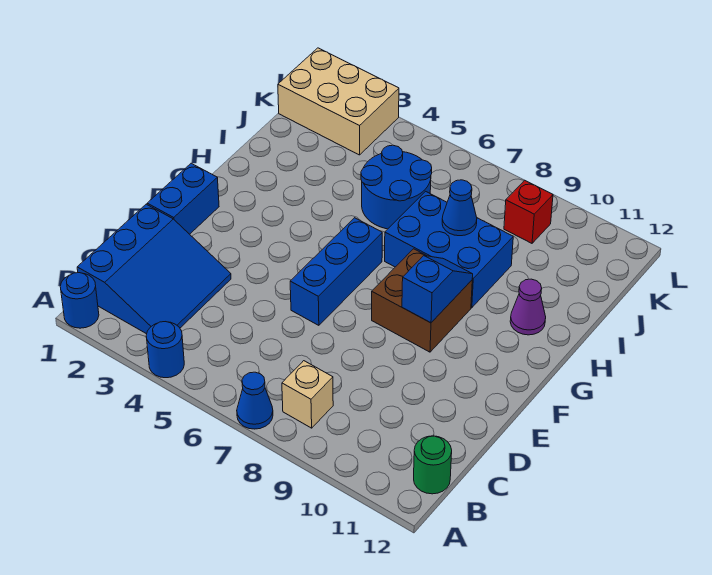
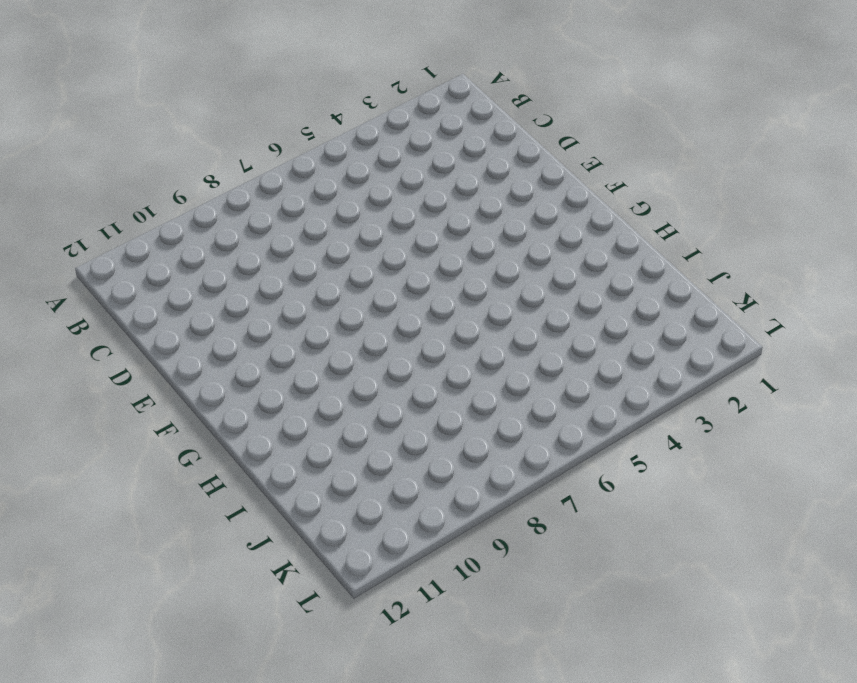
none -> blue round brick A1 level 1
none -> blue round brick A4 level 1
none -> blue cone A7 level 1

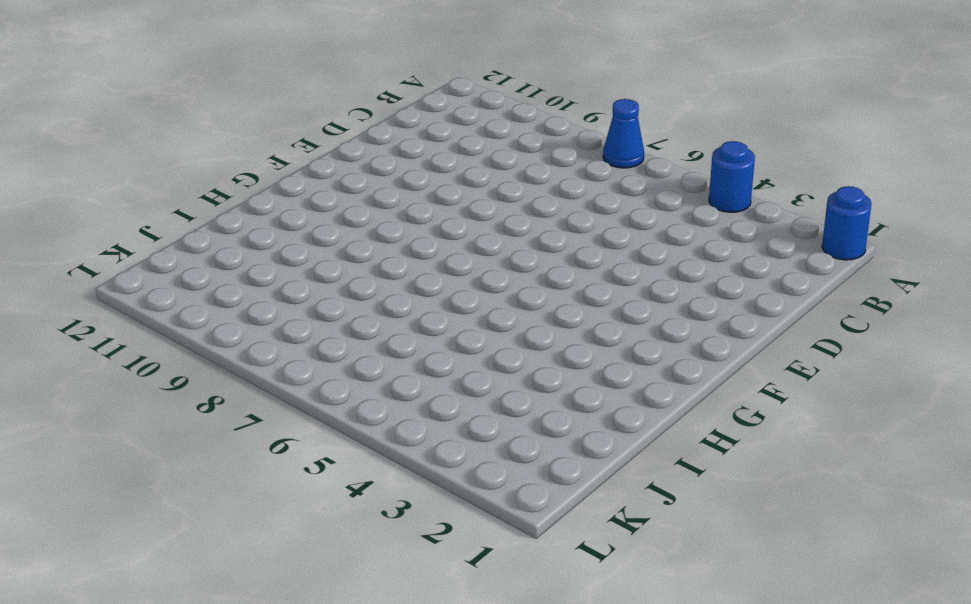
none -> blue slope B1:D3 level 1 top 1
none -> tan brick B8 level 1
none -> green round brick B12 level 1

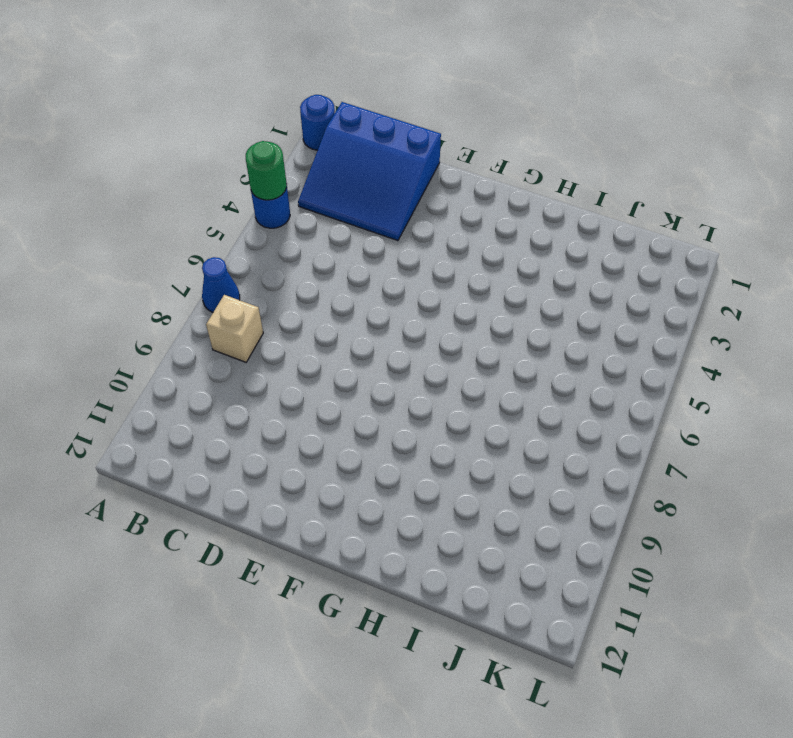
green round brick A4 level 2 -> green round brick B12 level 1
none -> blue brick E1:F1 level 1
none -> blue brick E6:G6 level 1
none -> brown brick F8:G9 level 1

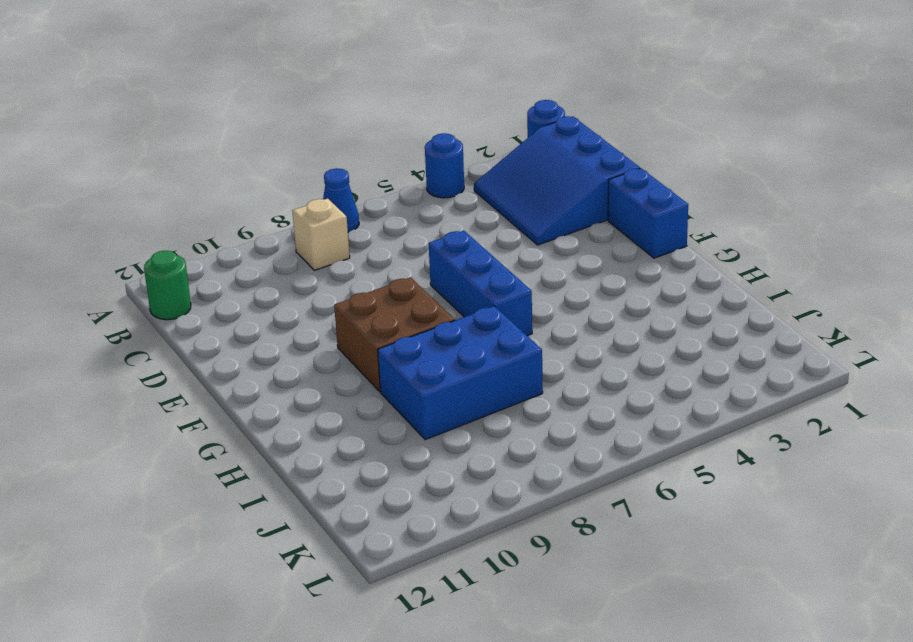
none -> purple cone H11 level 1
none -> blue round brick I5:J6 level 1
none -> tan brick K1:L3 level 1

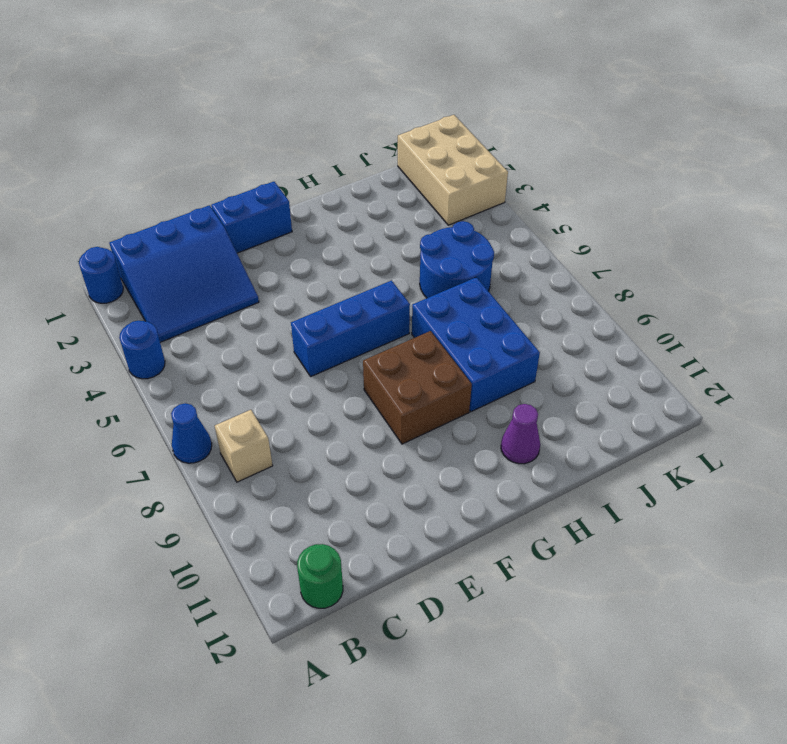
none -> red brick K9 level 1
none -> blue slope F9:G9 level 2 top F
none -> blue cone I8 level 2

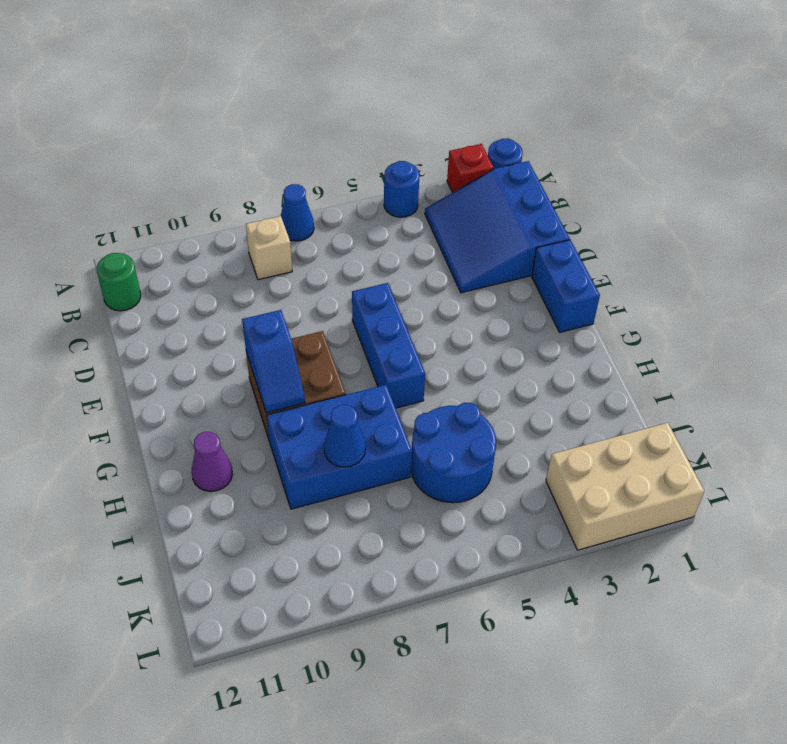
red brick A2 level 1 -> red brick K9 level 1

